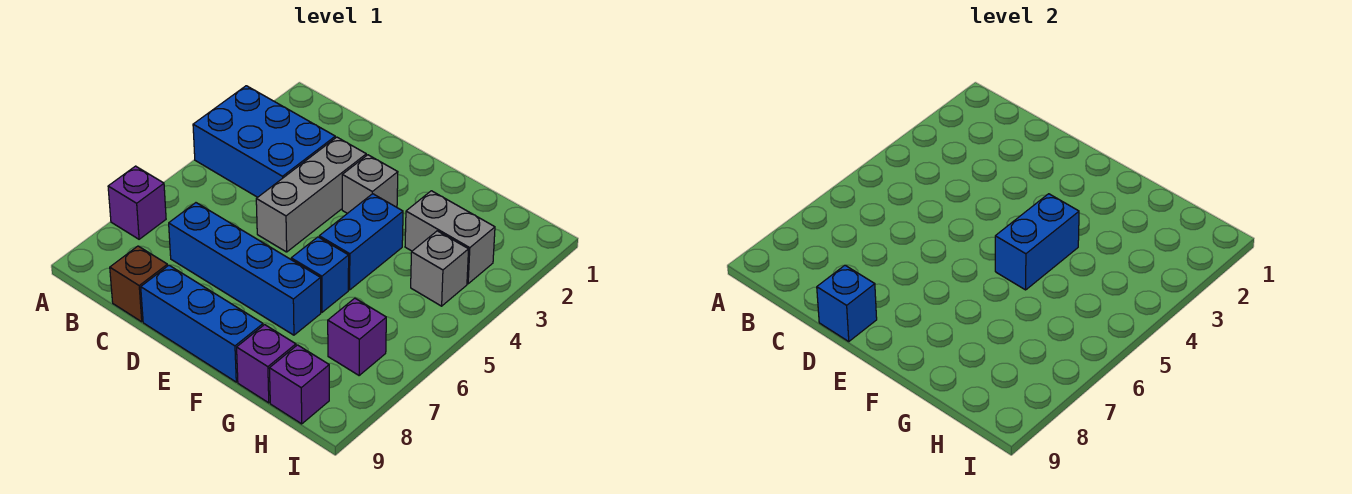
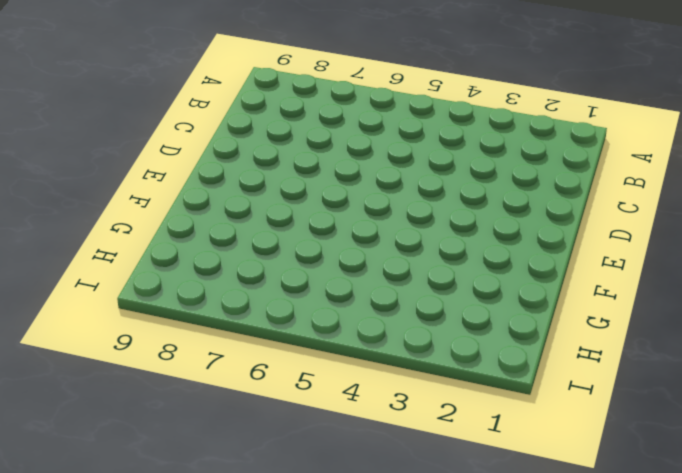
none -> blue brick A3:C4 level 1
none -> purple brick A7 level 1
none -> blue brick C7:F7 level 1

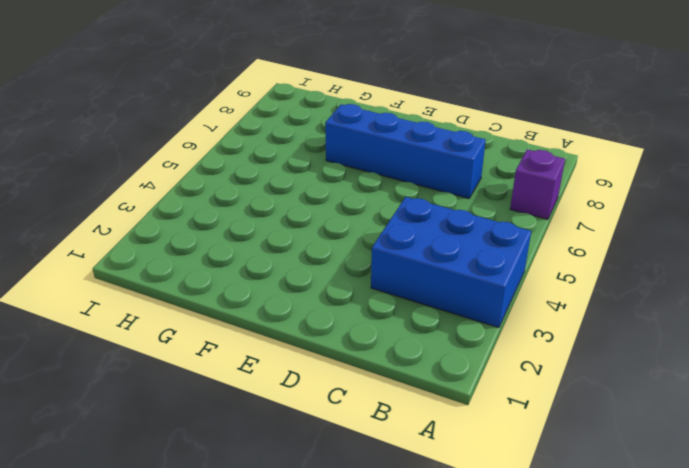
none -> brown brick C9 level 1
none -> grey brick D3:D5 level 1
none -> blue brick D9:F9 level 1

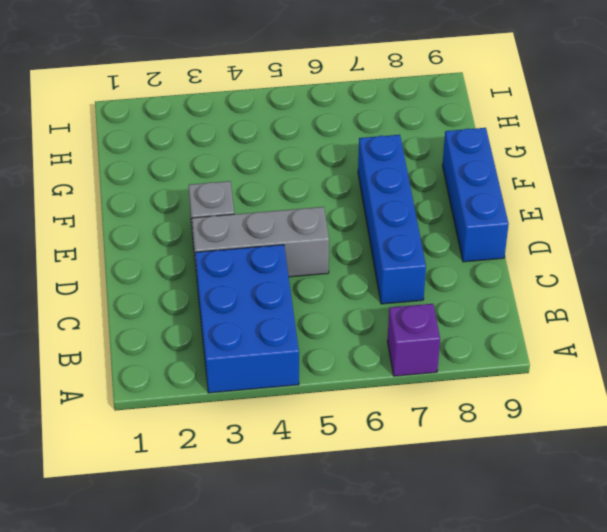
none -> brown brick C9 level 1
none -> blue brick F4:F5 level 1
none -> blue brick F6 level 1

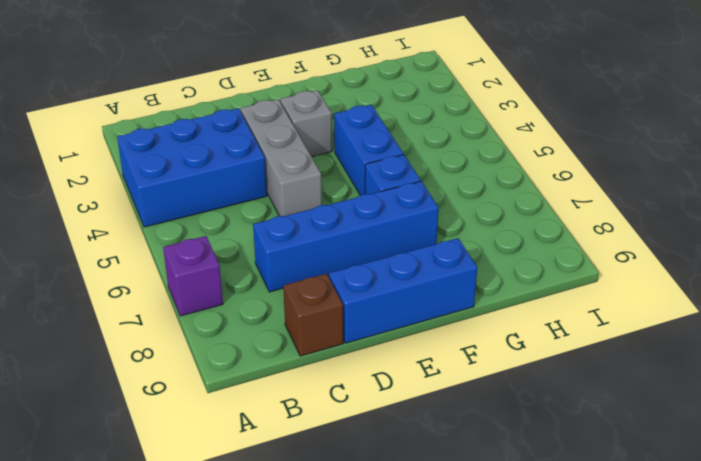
none -> grey brick G3:H3 level 1
none -> purple brick G9 level 1
none -> grey brick H4 level 1

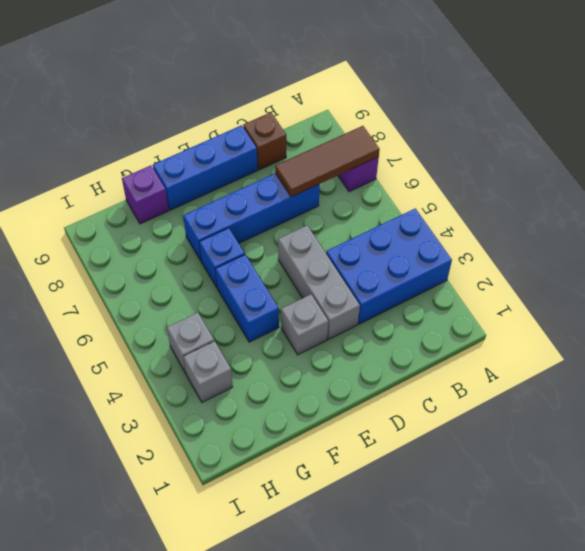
brown tile A7:C7 level 2 -> none
grey brick H3 level 1 -> grey brick G3:H3 level 1
none -> purple brick H7 level 1
none -> purple brick H9 level 1
none -> blue brick D9 level 2

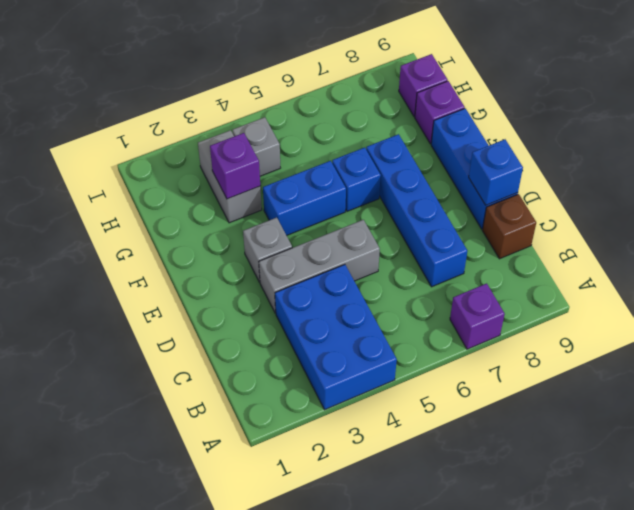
purple brick G3 level 2 -> purple brick H7 level 1
none -> blue brick F4:F5 level 2

